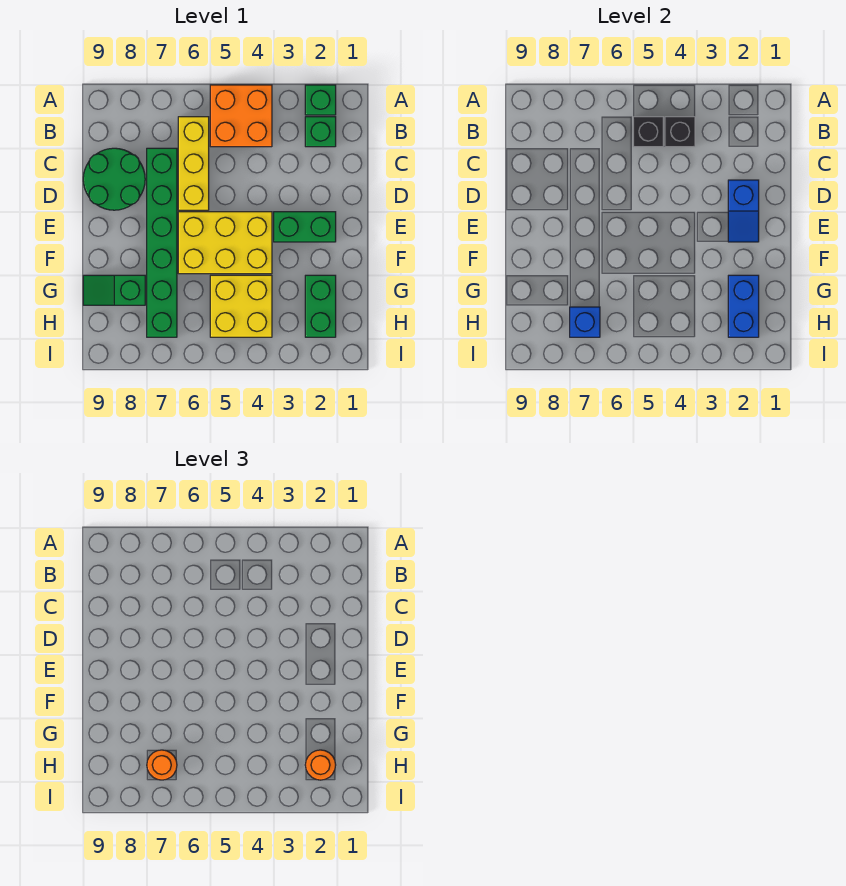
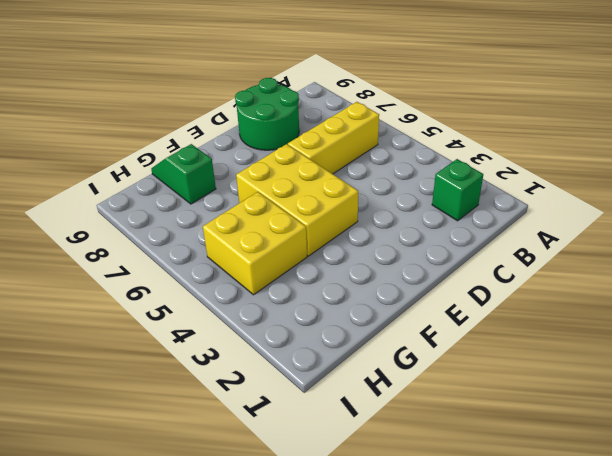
none -> green brick A2 level 1
none -> orange brick A4:B5 level 1
none -> green brick C7:H7 level 1

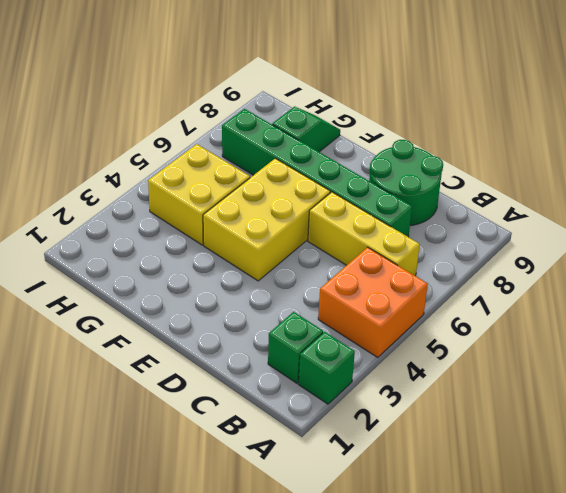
none -> green brick E2:E3 level 1
none -> green brick G2:H2 level 1
none -> black brick B4 level 2

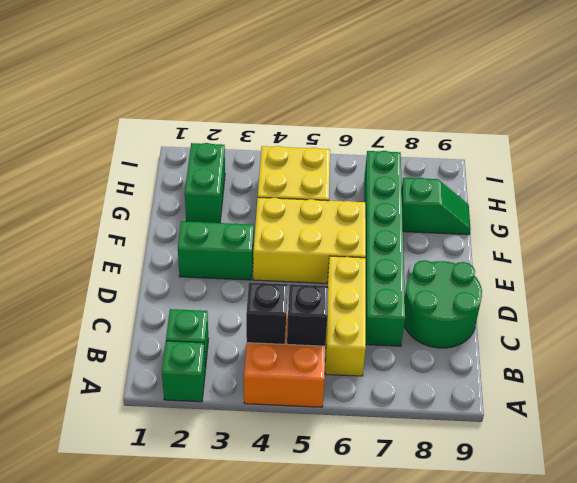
none -> blue slope D2:E2 level 2 top D
none -> blue brick G2:H2 level 2
none -> blue brick H7 level 2

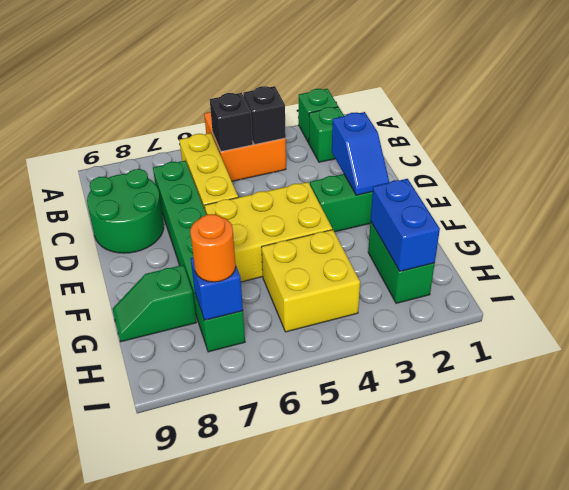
none -> orange round brick H2 level 3

